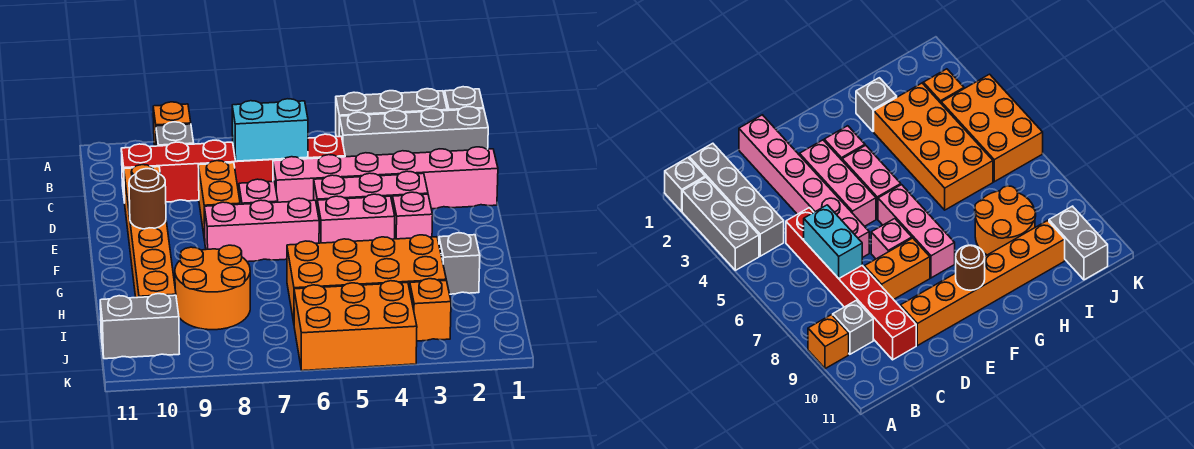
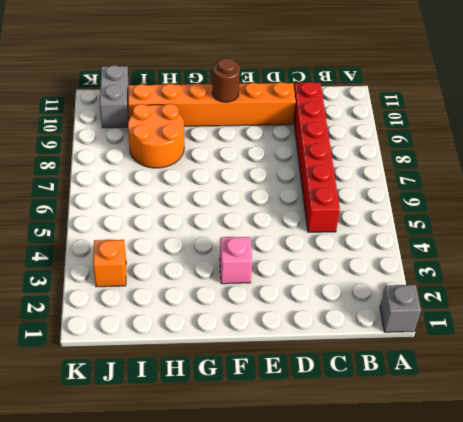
none -> grey brick A2:A4 level 1
none -> orange brick A9 level 1
none -> grey brick B1:B4 level 1

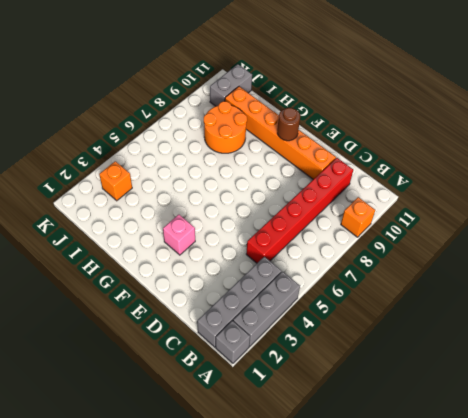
none -> grey brick B9 level 1
none -> pink brick D1:D6 level 1
none -> orange brick D8:E8 level 1

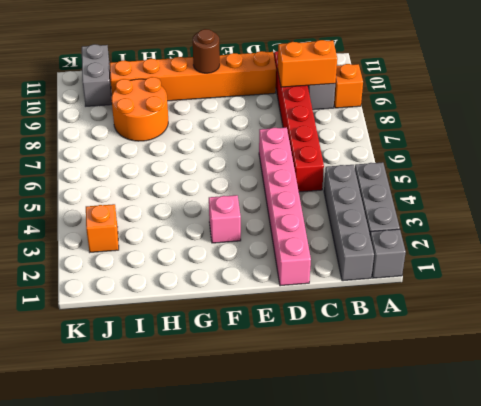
orange brick B9:C9 level 2 -> orange brick D8:E8 level 1
none -> pink brick E3:E5 level 1
none -> pink brick E7 level 1
none -> pink brick F4:F5 level 1

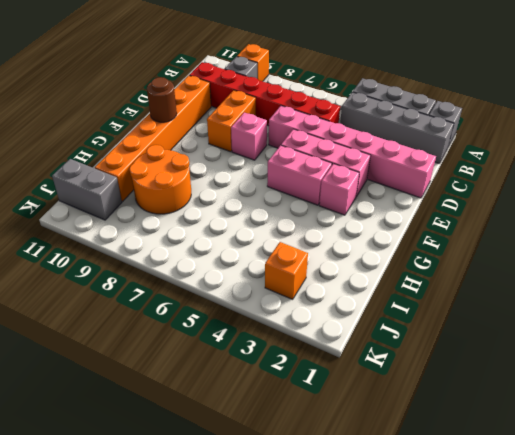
none -> pink brick F6:F8 level 1
none -> grey brick H2 level 1
none -> orange brick H3:I6 level 1

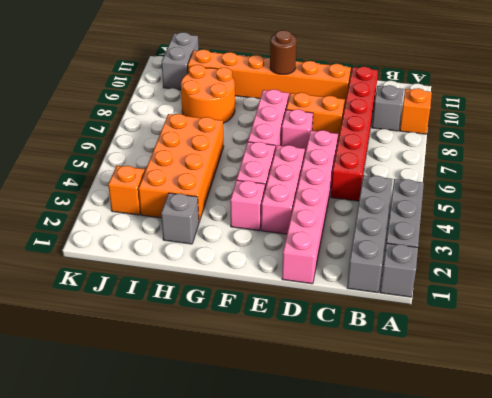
none -> orange brick J4:K6 level 1
none -> cyan brick C6:C7 level 2

